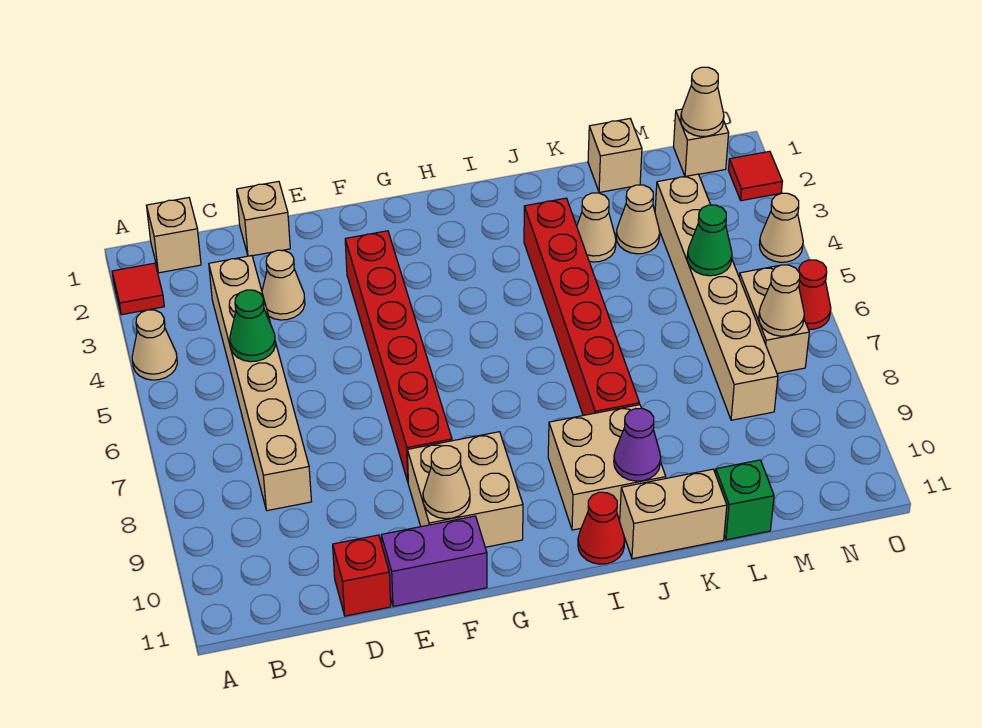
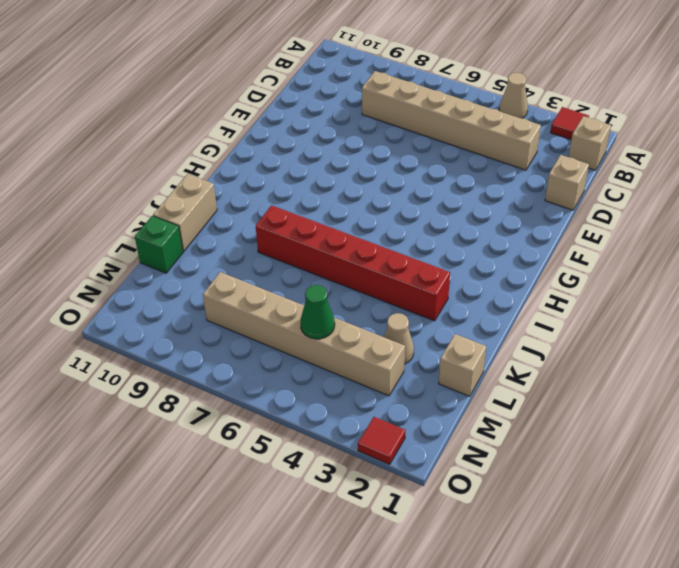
none -> tan cone D3 level 1
none -> red brick D11 level 1
none -> purple brick E11:F11 level 1
none -> red brick F3:F8 level 1

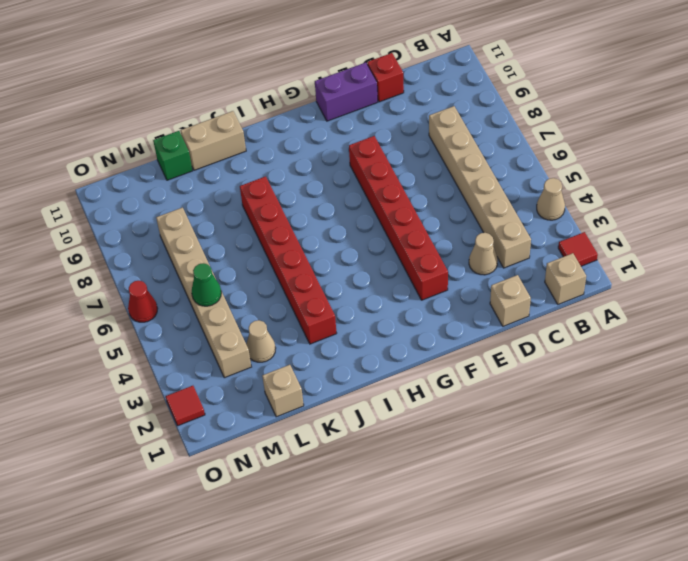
none -> tan brick F9:G10 level 1
none -> tan brick I9:J10 level 1
none -> red cone I11 level 1
none -> tan cone K3 level 1

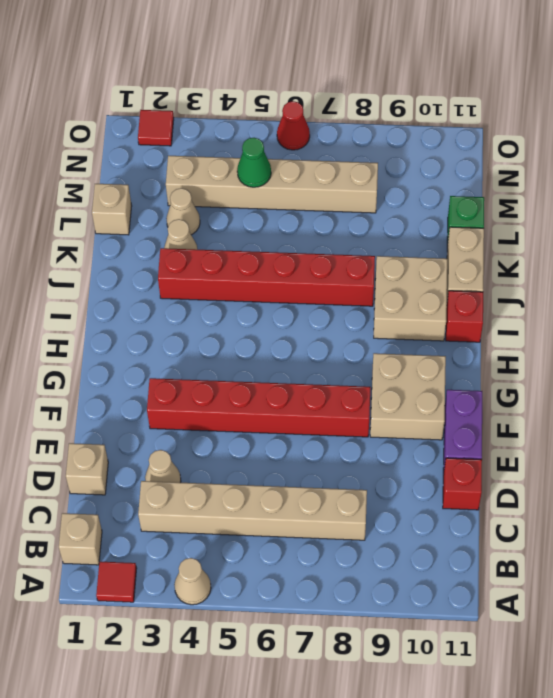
red brick I11 level 1 -> red cone I11 level 1
none -> tan brick N1 level 1
none -> tan brick N6:N7 level 1
none -> tan cone O4 level 1
none -> green cone C5 level 2

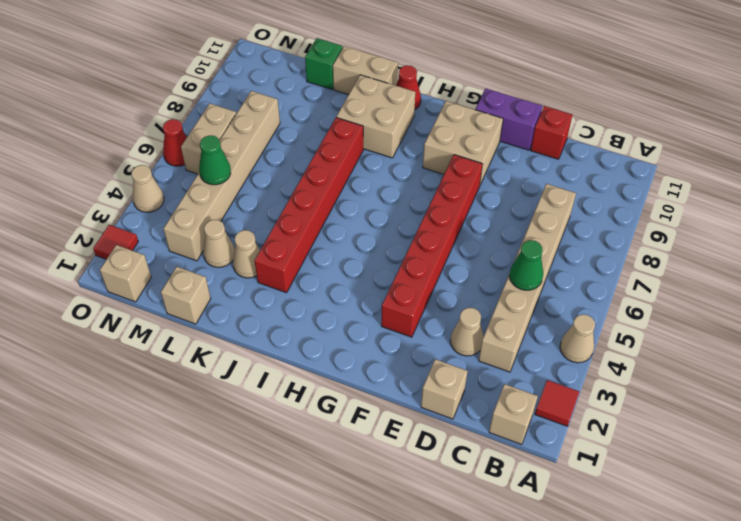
none -> tan cone F10 level 2
none -> purple cone J10 level 2
none -> tan cone N1 level 2
none -> tan cone N7 level 2

